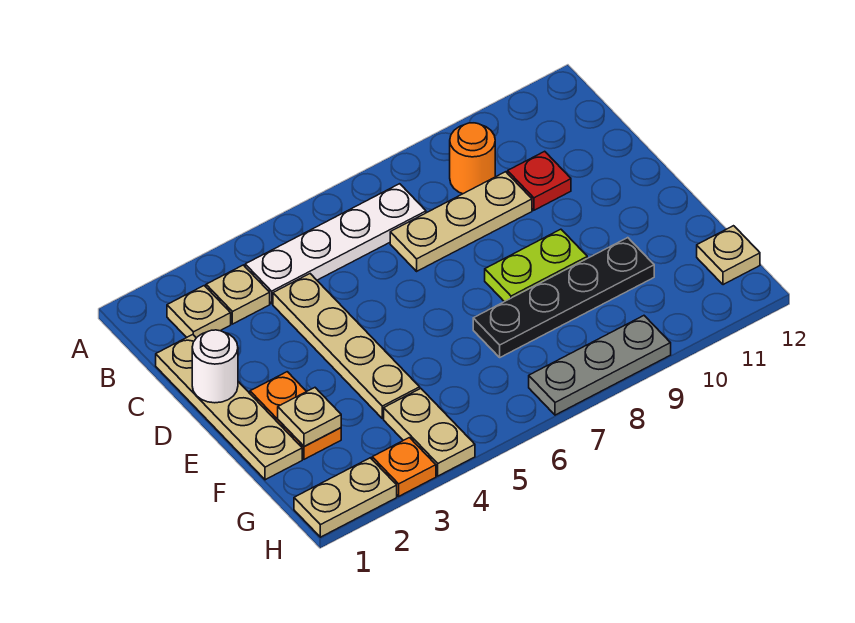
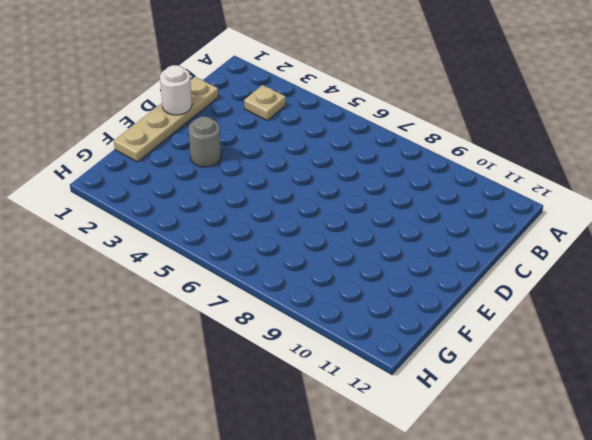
grey round brick E3 level 1 -> none
none -> tan plate B2 level 1
none -> white plate B4:B7 level 1
none -> orange round brick B9 level 1

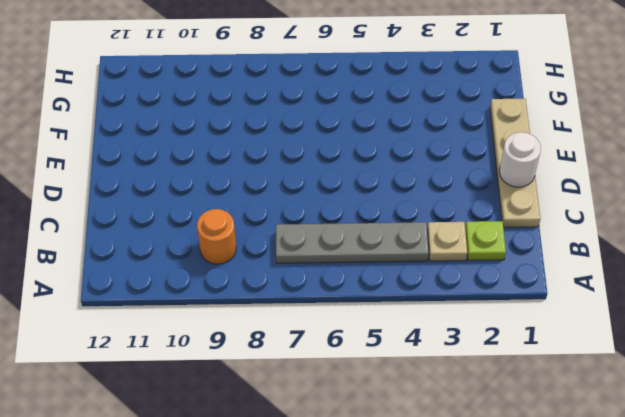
lime plate B2 level 1 -> tan plate B2 level 1
grey plate B4:B7 level 1 -> white plate B4:B7 level 1
none -> tan plate C4:F4 level 1
none -> tan plate C7:C9 level 1
none -> red plate C10 level 1

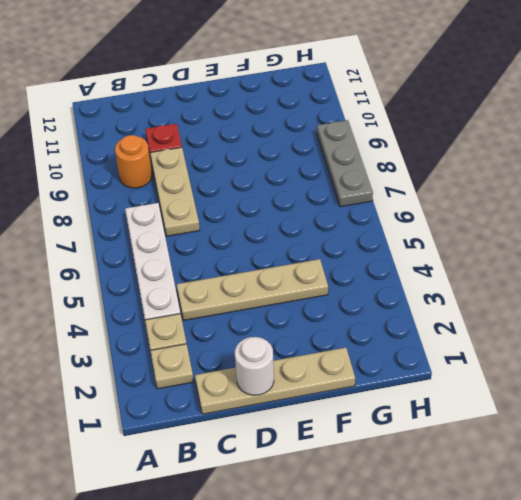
none -> orange plate E2:F2 level 1
none -> lime plate E8:E9 level 1
none -> black plate F7:F10 level 1

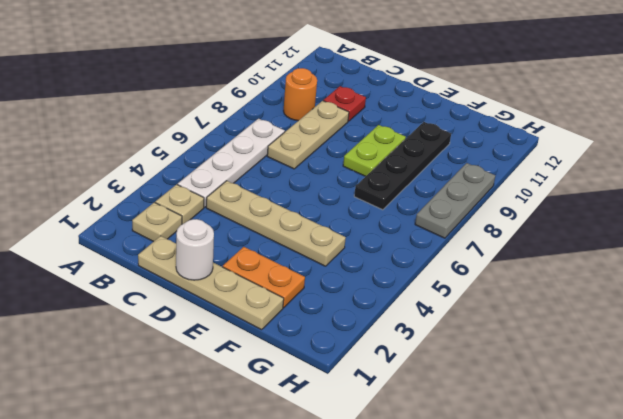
none -> tan plate G4:H4 level 1
none -> tan plate G12 level 1
none -> tan plate H1:H2 level 1

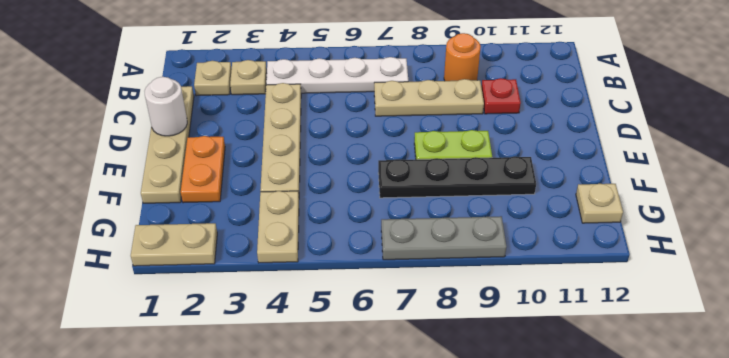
none -> orange plate H3 level 1
none -> tan plate F2 level 2

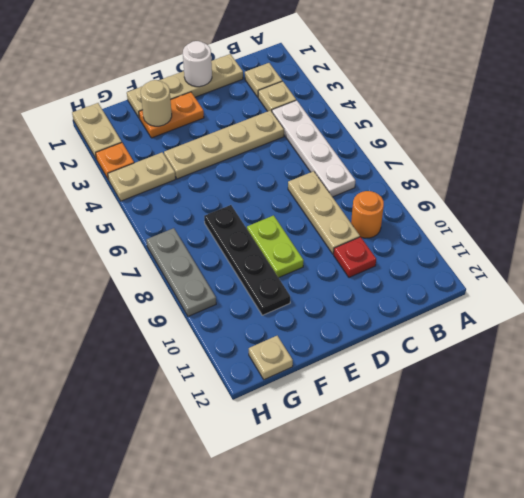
tan round brick F2 level 2 -> tan plate F2 level 2

